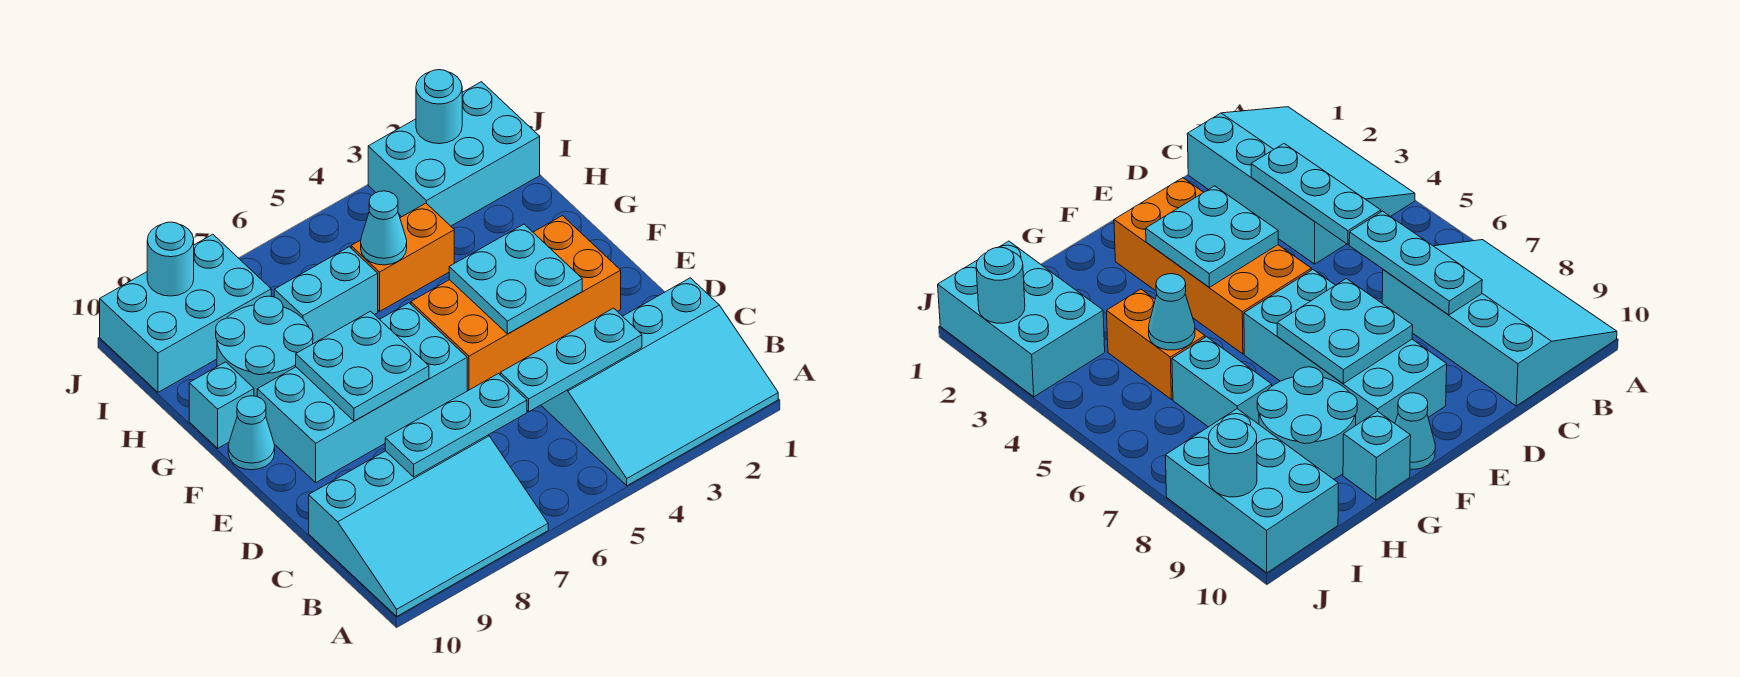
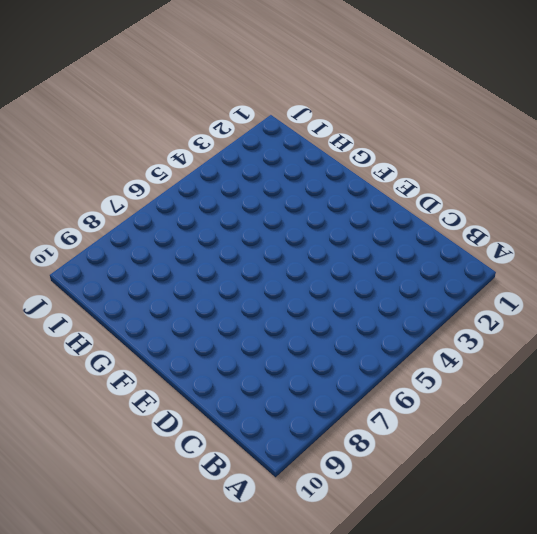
none -> cyan slope A1:C4 level 1 top C
none -> cyan slope A7:C10 level 1 top C
none -> orange brick E2:F5 level 1

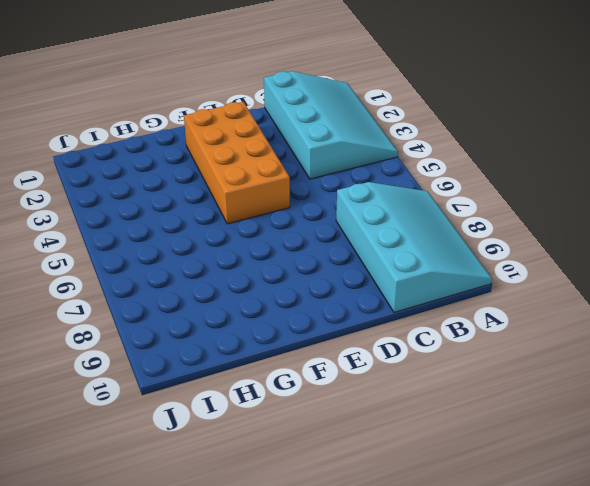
none -> cyan brick E6:F9 level 1
none -> cyan cone F10 level 1
none -> cyan round brick G8:H9 level 1

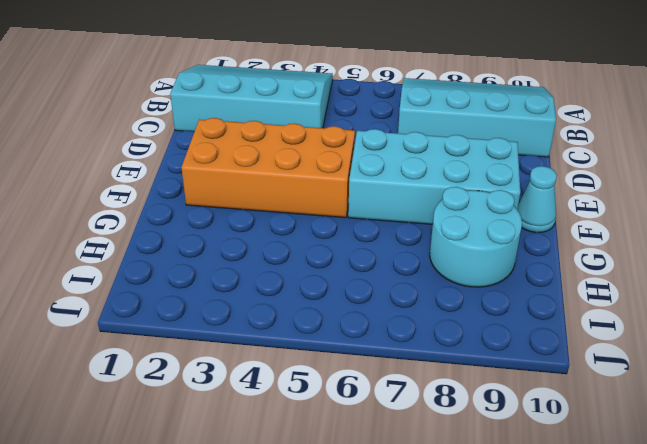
none -> cyan brick G10 level 1
none -> orange brick H4:H5 level 1
none -> cyan brick H6:H7 level 1

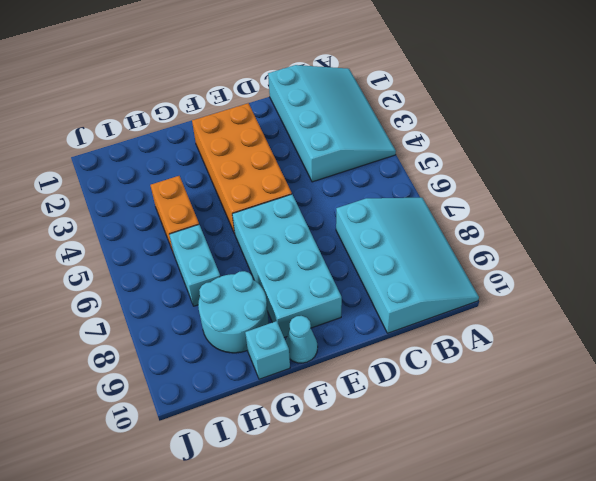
none -> cyan brick I1:J3 level 1
none -> cyan brick I8:J10 level 1
none -> cyan plate C3:C5 level 2

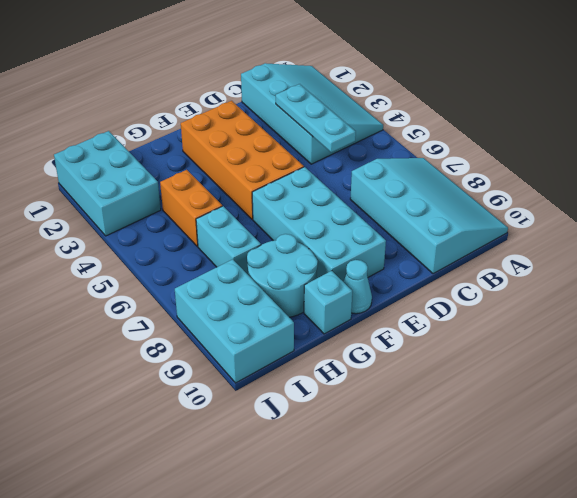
none -> cyan plate C6:C8 level 2
none -> cyan plate E3:F4 level 2
none -> cyan plate E7:F8 level 2

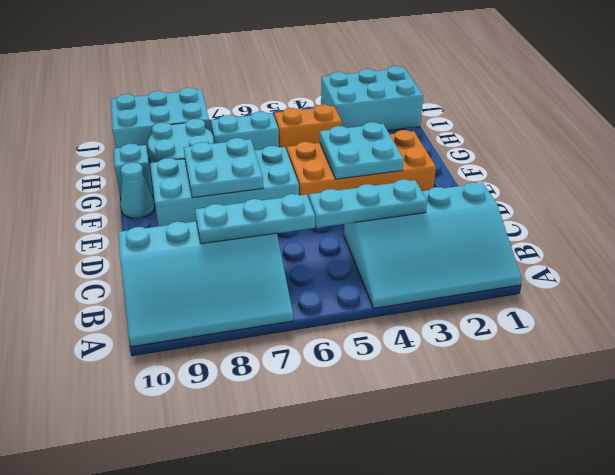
none -> cyan cone H5 level 2
none -> cyan round brick J2 level 2
none -> cyan round brick J9 level 2

